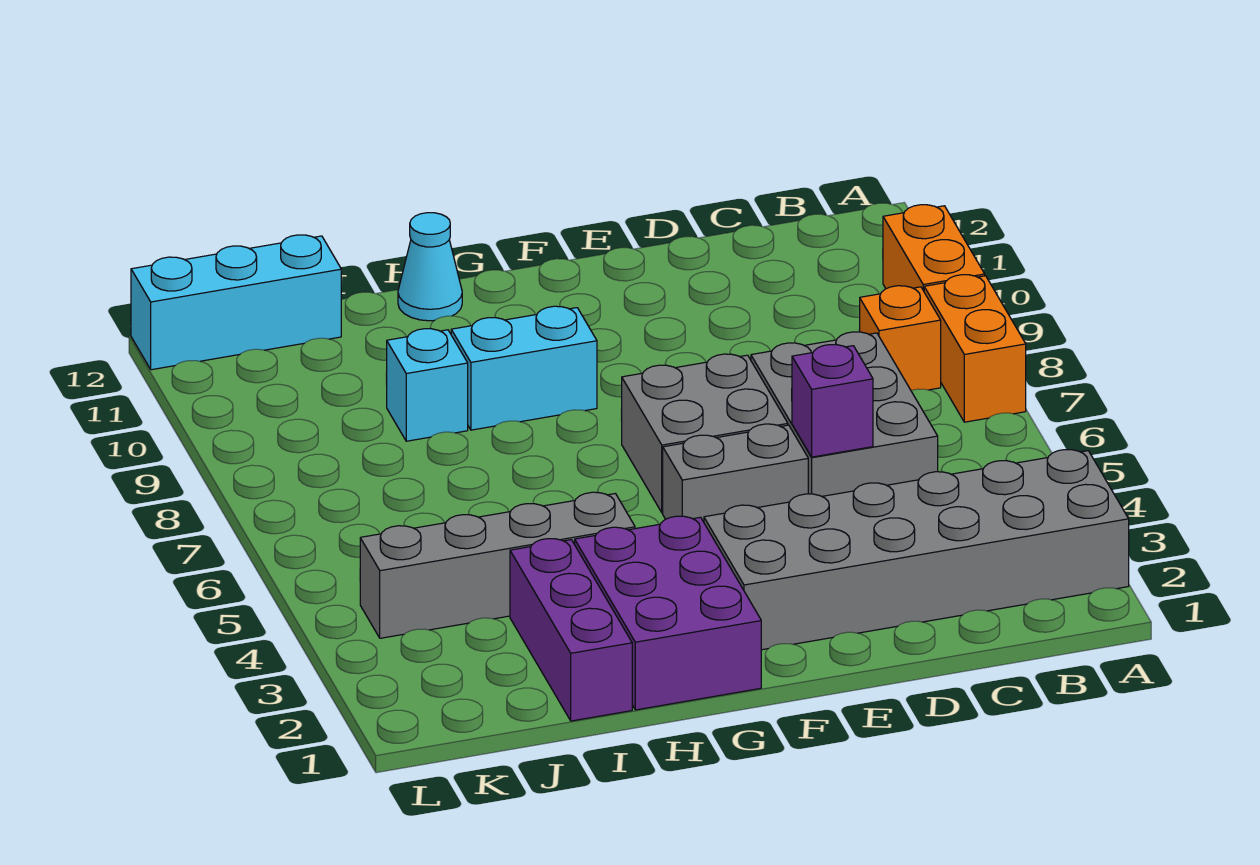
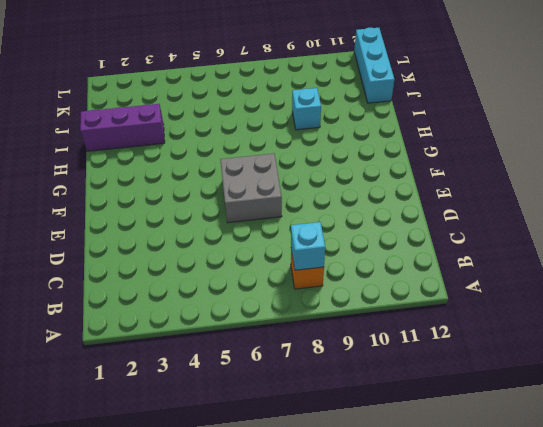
cyan brick B8 level 2 -> none
none -> grey brick A2:F3 level 1
none -> orange brick A7:A8 level 1
none -> orange brick A9:A10 level 1

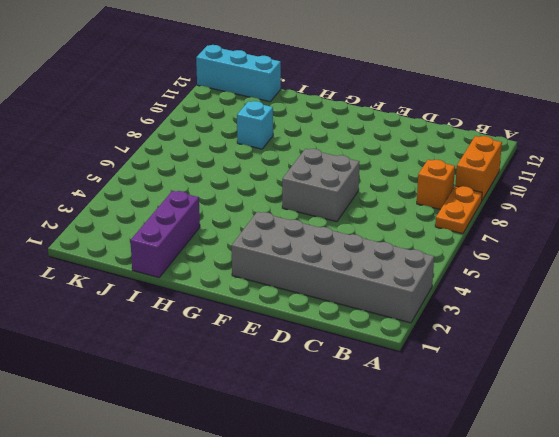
orange plate A7:A8 level 1 -> orange brick A7:A8 level 1
none -> grey brick C5:D7 level 1
none -> grey brick E5:F5 level 1
none -> purple brick G1:H3 level 1

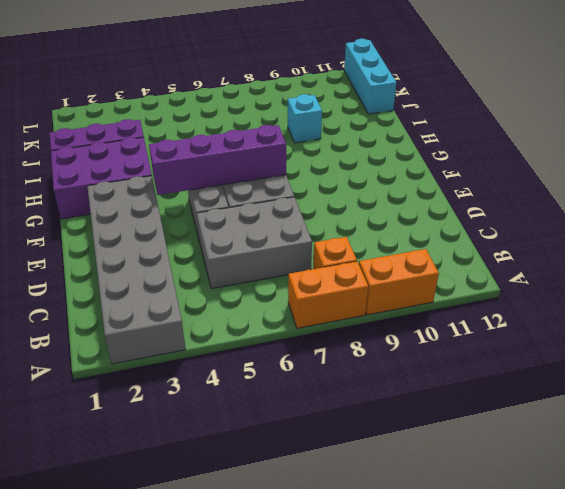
purple brick F4:F7 level 2 -> none
none -> cyan brick G9:H9 level 1
none -> grey brick H4:K4 level 1
none -> cyan cone H12 level 1

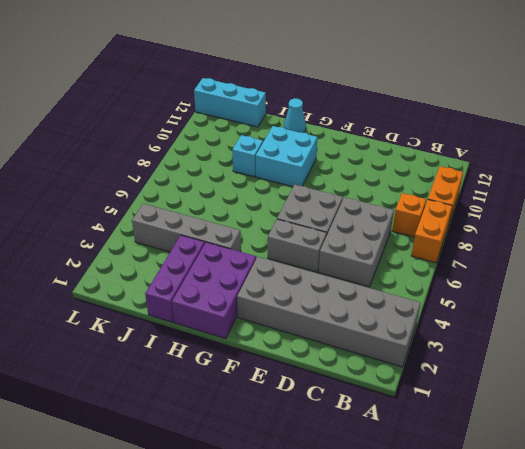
cyan brick G9:H10 level 1 -> cyan brick G9:H9 level 1
none -> purple brick D5 level 2

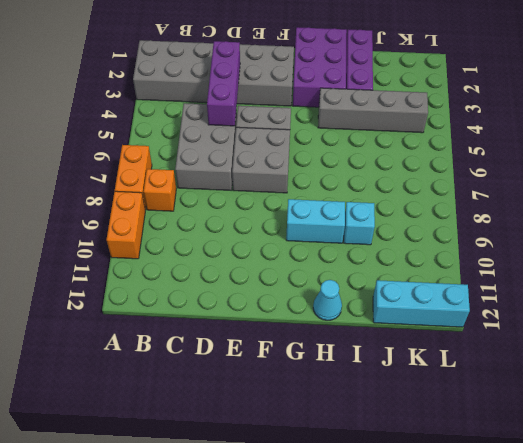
purple brick D3:D5 level 2 -> purple brick D5 level 2

